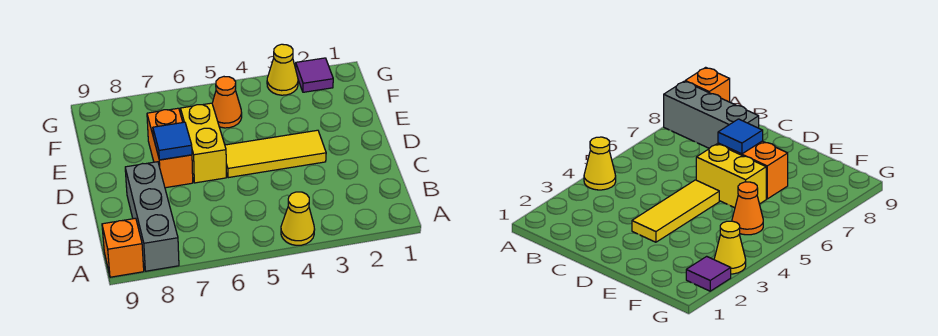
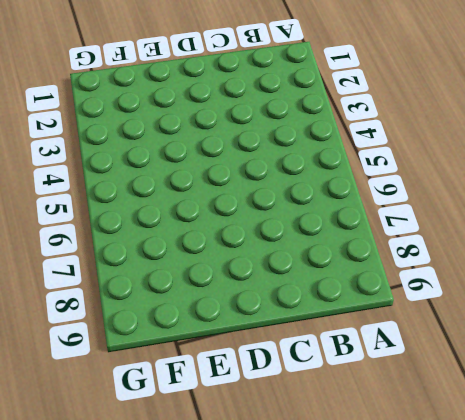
none -> yellow cone A4 level 1
none -> grey brick A8:C8 level 1

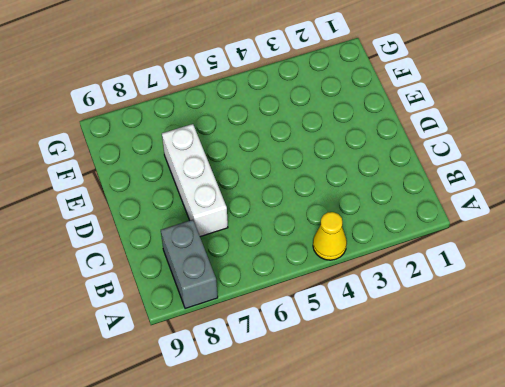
grey brick A8:B8 level 1 -> grey brick A8:C8 level 1
white brick C7:E7 level 1 -> orange brick D7:E7 level 1
none -> orange brick A9 level 1
none -> yellow tile D3:D5 level 1

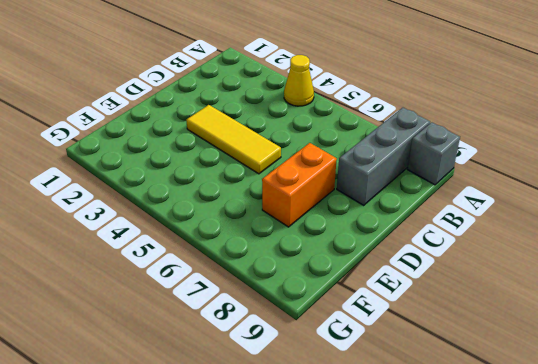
grey brick A9 level 1 -> orange brick A9 level 1
none -> yellow brick D6:E6 level 1
none -> orange cone F5 level 1

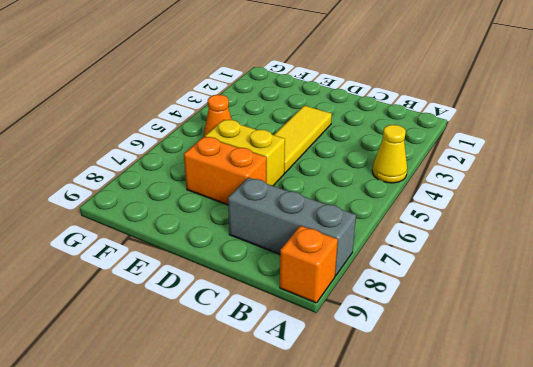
none -> purple tile G2 level 1
none -> yellow cone G3 level 1

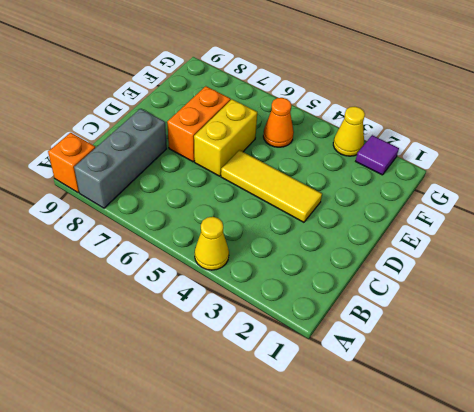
none -> blue tile D7 level 2

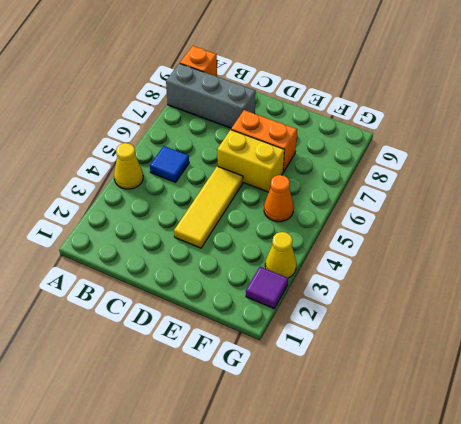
blue tile B5 level 1 -> blue tile D7 level 2

